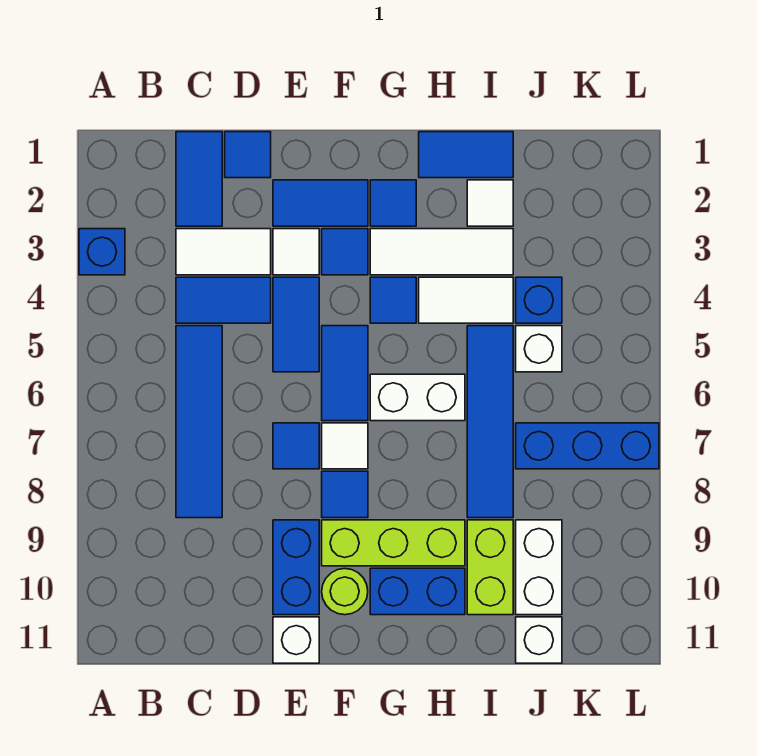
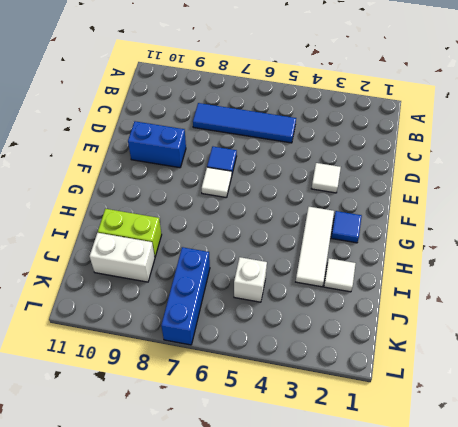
none -> blue brick A3 level 1
none -> blue tile C1:C2 level 1
none -> white tile C3:D3 level 1
none -> blue tile C4:D4 level 1

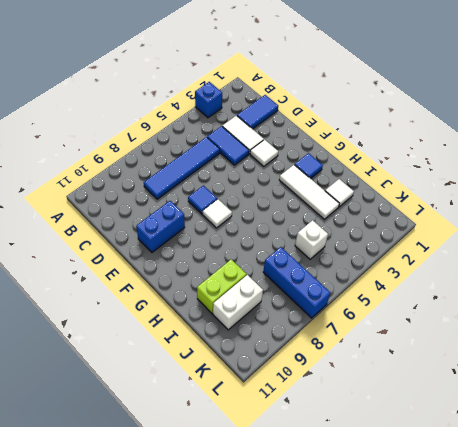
none -> blue tile D1 level 1
none -> blue tile E2:F2 level 1
none -> blue tile E4:E5 level 1
none -> white brick E11 level 1

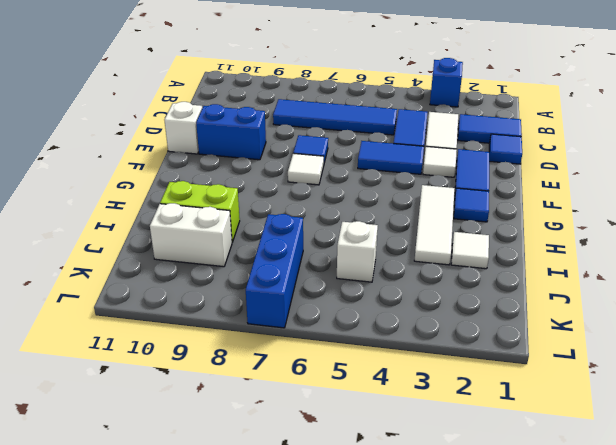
none -> blue tile F3 level 1
none -> blue tile F5:F6 level 1
none -> blue tile F8 level 1
none -> lime brick F9:H9 level 1

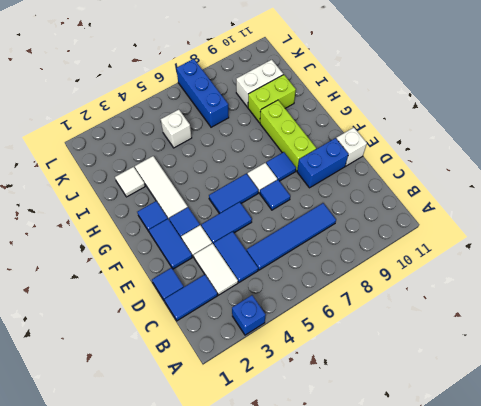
none -> lime round brick F10 level 1
none -> blue tile G4 level 1
none -> white brick G6:H6 level 1
none -> blue brick G10:H10 level 1

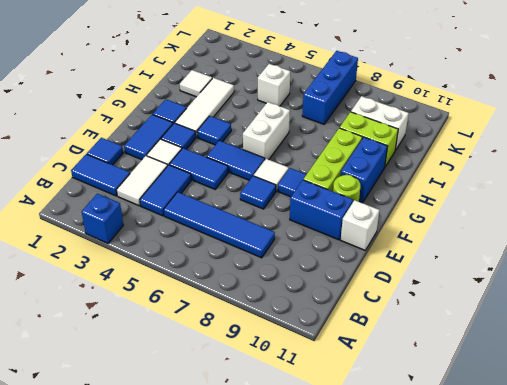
none -> blue tile H1:I1 level 1
none -> white tile H4:I4 level 1
none -> blue tile I5:I8 level 1
none -> blue brick J4 level 1

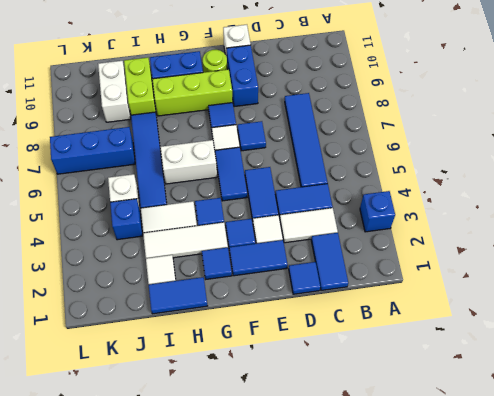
none -> white brick J11 level 1

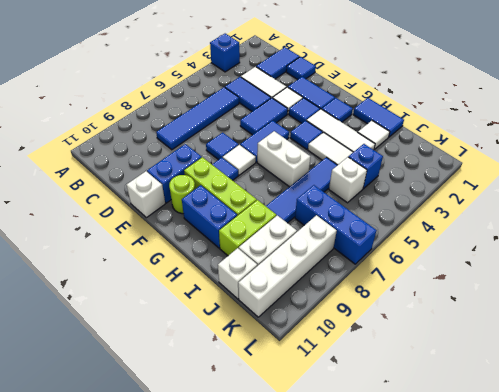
white brick K8:K11 level 1 -> none

